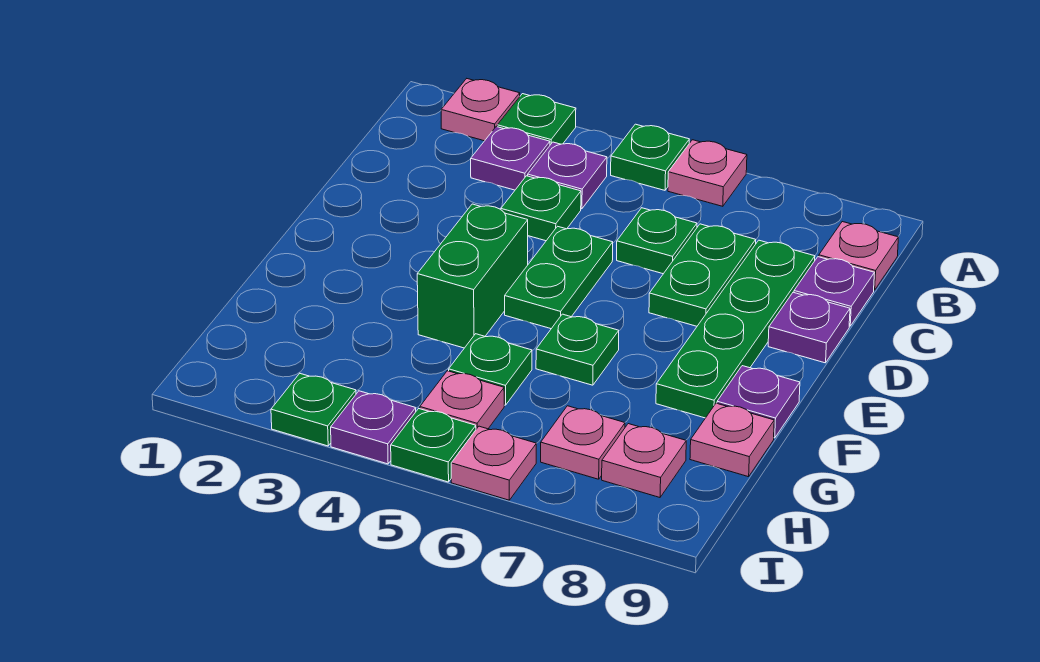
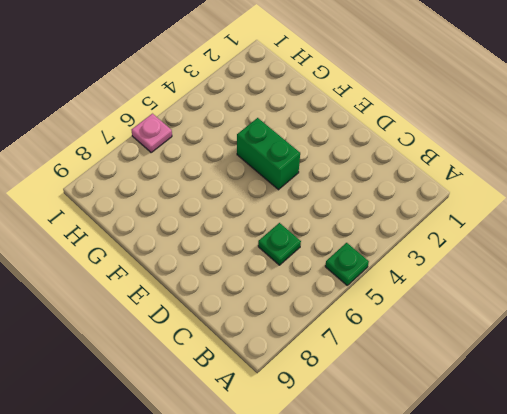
none -> pink plate A2 level 1
none -> green plate A3 level 1
none -> pink plate A6 level 1

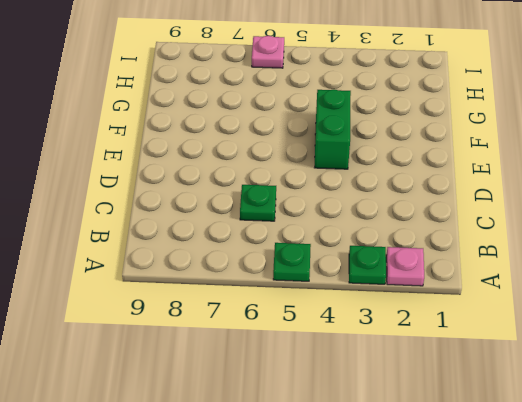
none -> pink plate A6 level 1
none -> purple plate B3 level 1
none -> purple plate B4 level 1

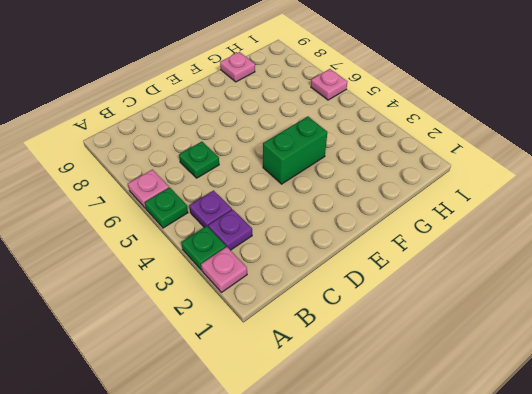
none -> pink plate B9 level 1
none -> green plate C4 level 1
none -> green plate C7:D7 level 1

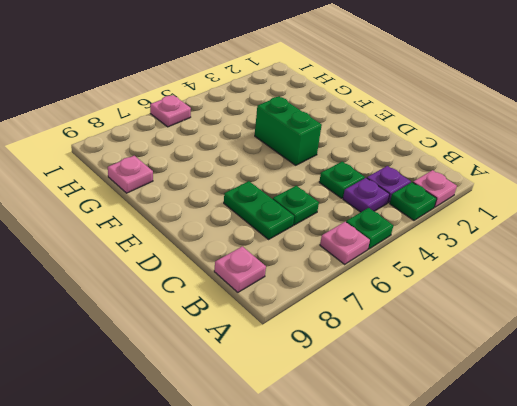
none -> green plate C8:F8 level 1
none -> purple plate C9 level 1
none -> green plate D5:E5 level 1

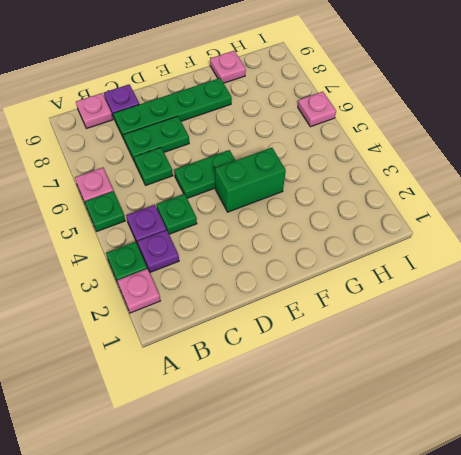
none -> purple plate D9 level 1
none -> green plate F6 level 1
none -> purple plate F9 level 1

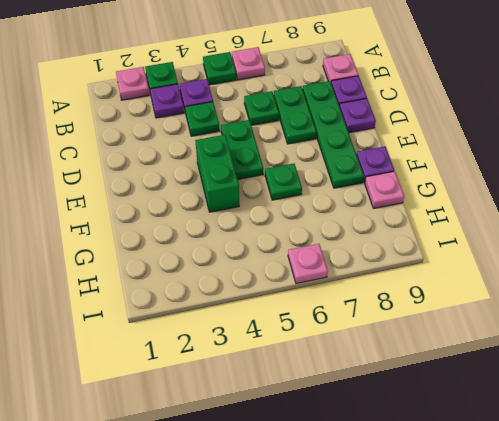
none -> green plate G5 level 1
none -> pink plate H5 level 1
none -> pink plate H7 level 1

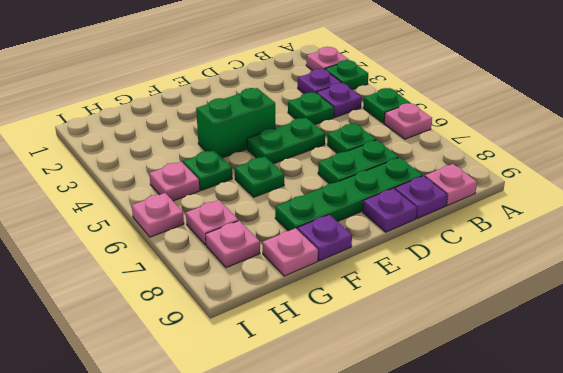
none -> green plate I3 level 1
none -> purple plate I4 level 1
none -> green plate I5 level 1

